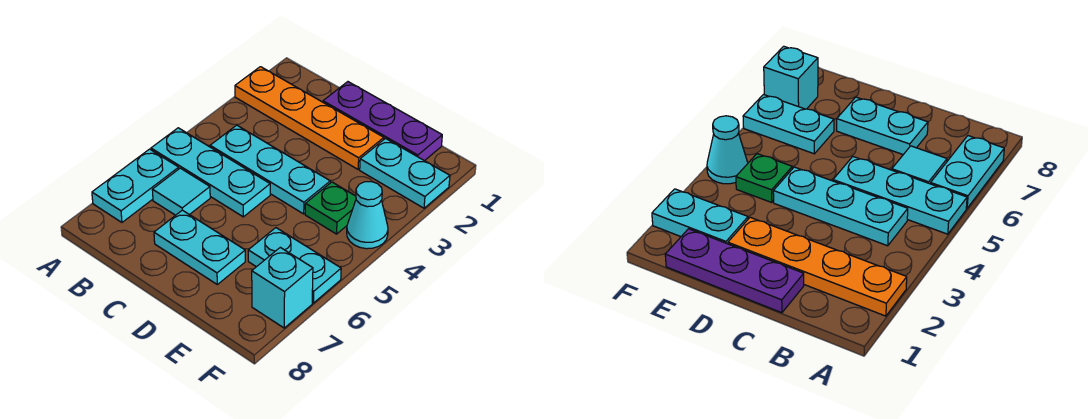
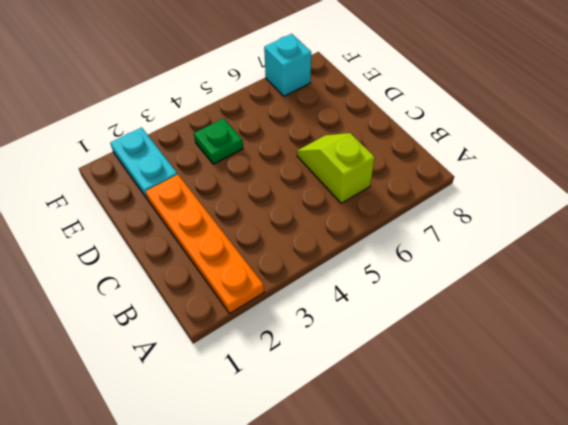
lime slope B6:C6 level 1 top B -> cyan tile B6 level 1
none -> cyan plate A5:C5 level 1
none -> cyan plate A6:A7 level 1
none -> cyan plate B4:D4 level 1

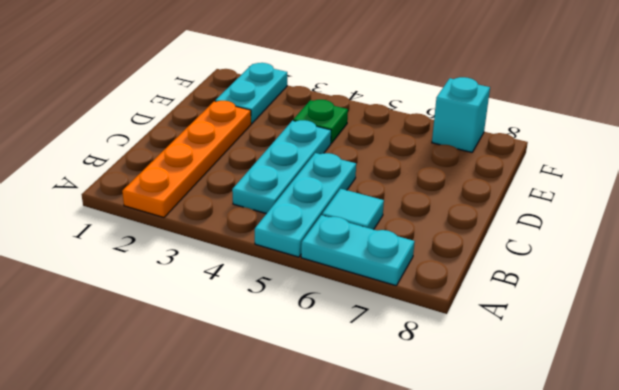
none -> purple plate C1:E1 level 1
none -> cyan plate C7:D7 level 1
none -> cyan plate E6:F6 level 1

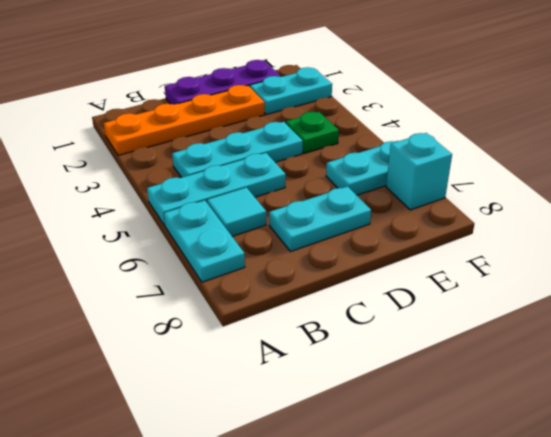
none -> cyan cone F4 level 1

